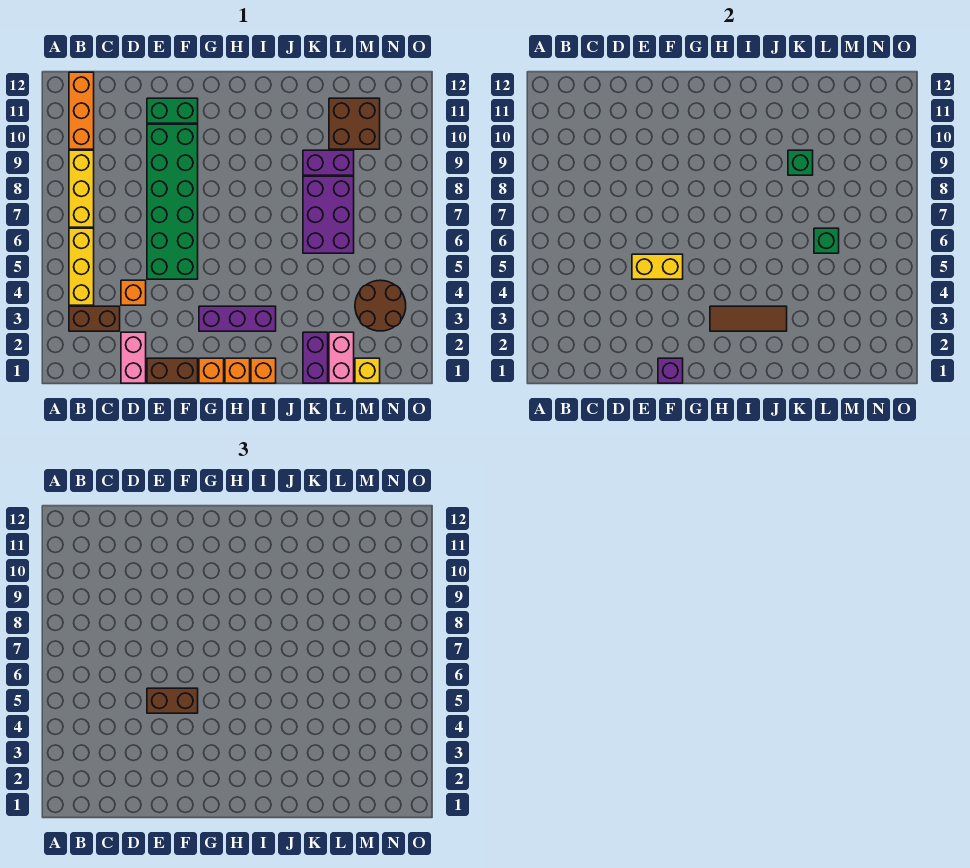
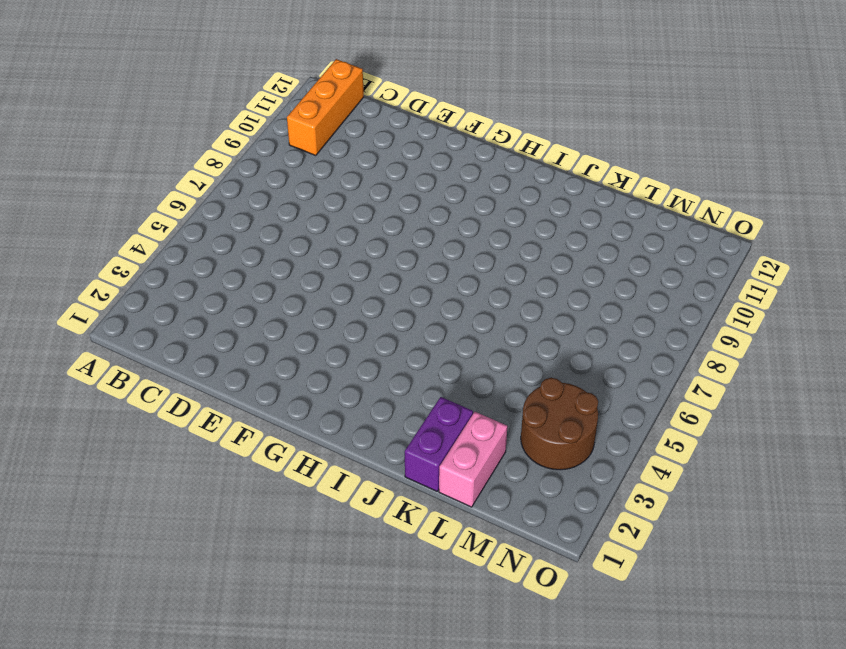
none -> brown brick B3:C3 level 1
none -> yellow brick B4:B6 level 1
none -> yellow brick B7:B9 level 1

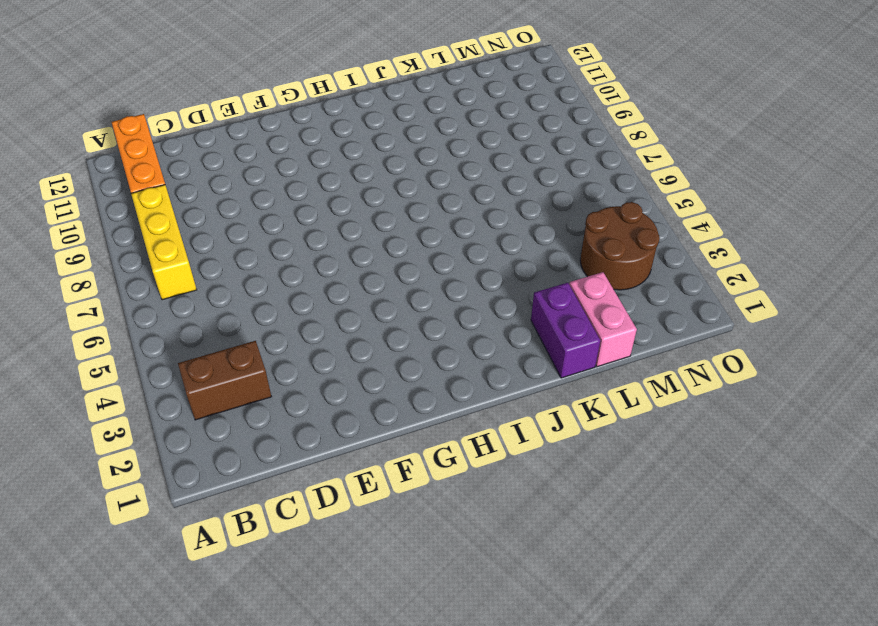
none -> yellow brick B4:B6 level 1
none -> pink brick D1:D2 level 1
none -> orange brick D4 level 1

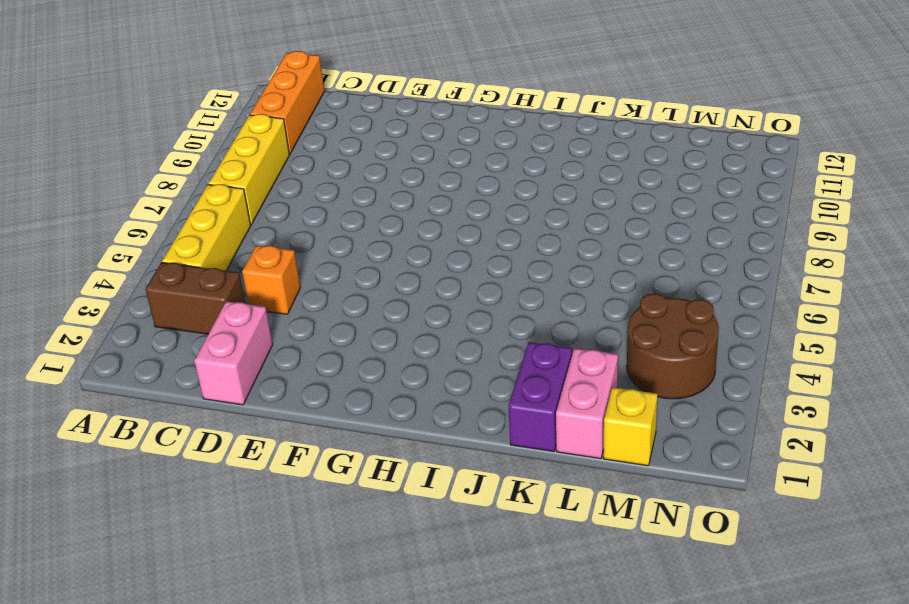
none -> brown brick E1:F1 level 1
none -> green brick E5:F10 level 1
none -> green brick E11:F11 level 1

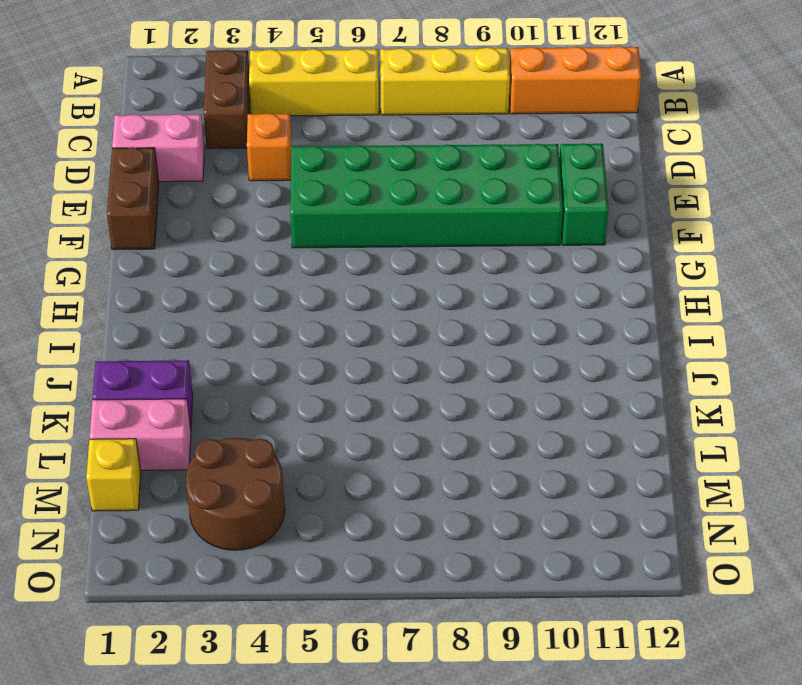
none -> orange brick G1 level 1
none -> purple brick G3:I3 level 1
none -> orange brick H1 level 1

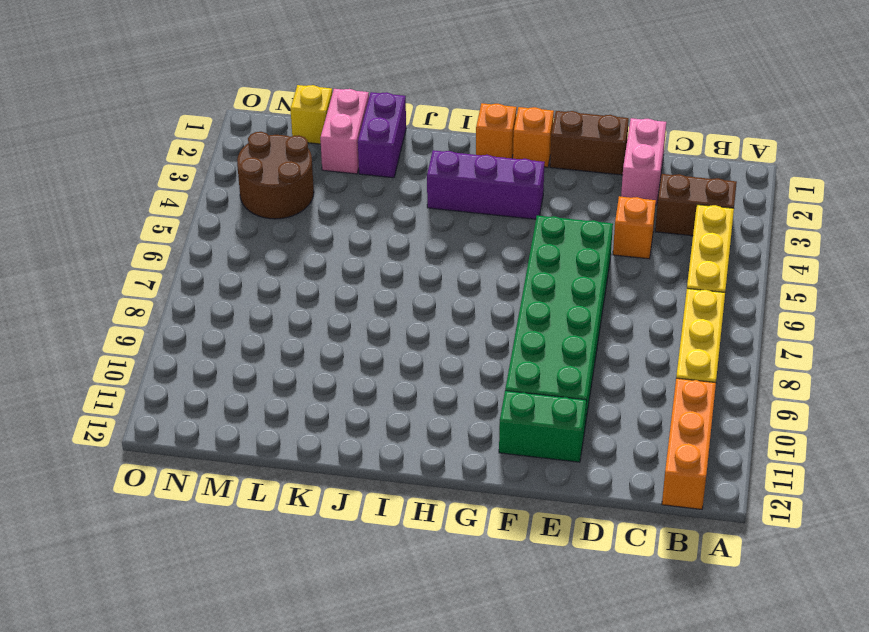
none -> orange brick I1 level 1
none -> purple brick K6:L8 level 1
none -> purple brick K9:L9 level 1

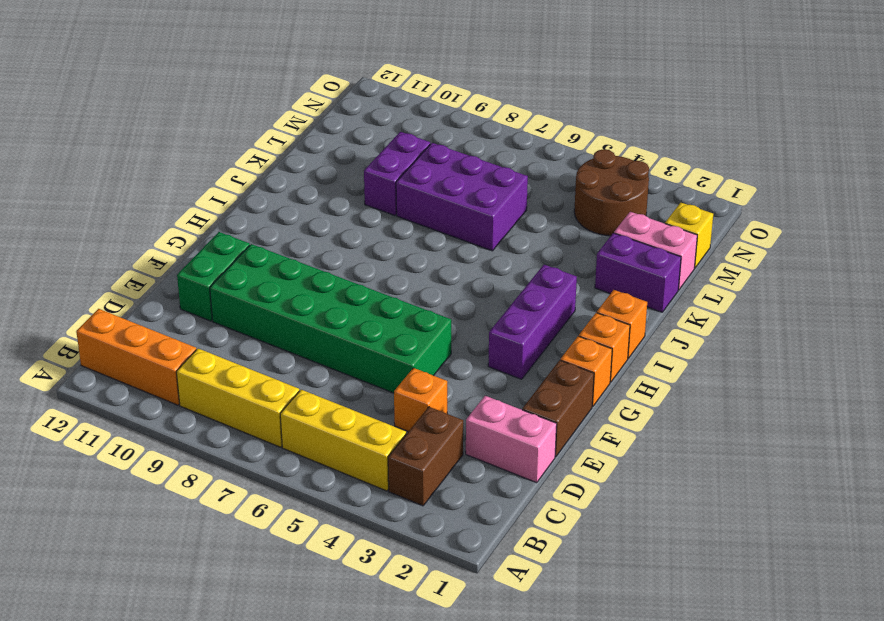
none -> brown brick L10:M11 level 1
none -> yellow brick E5:F5 level 2
none -> purple brick F1 level 2

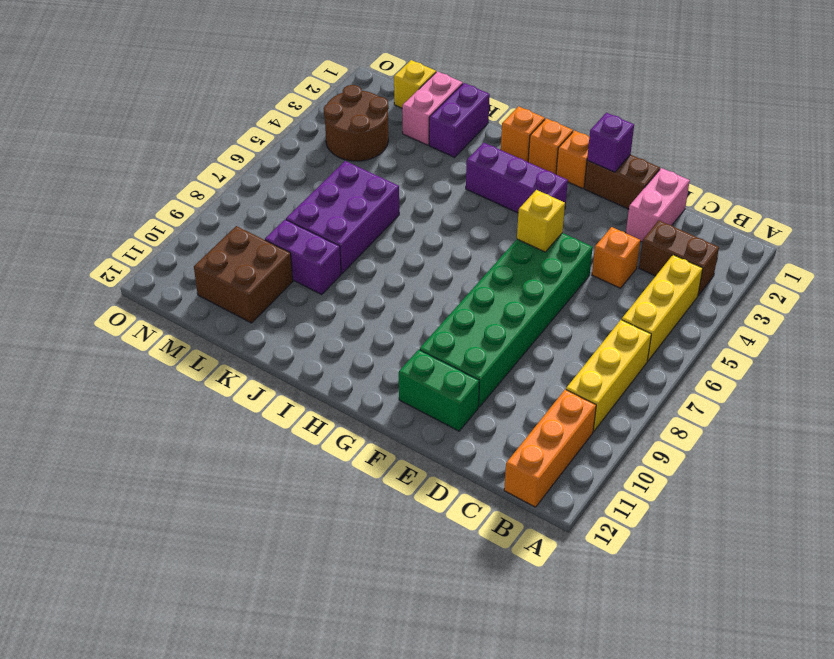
yellow brick F5 level 2 -> yellow brick E5:F5 level 2
none -> brown tile H3:J3 level 2
none -> green brick K9 level 2
none -> green brick L6 level 2

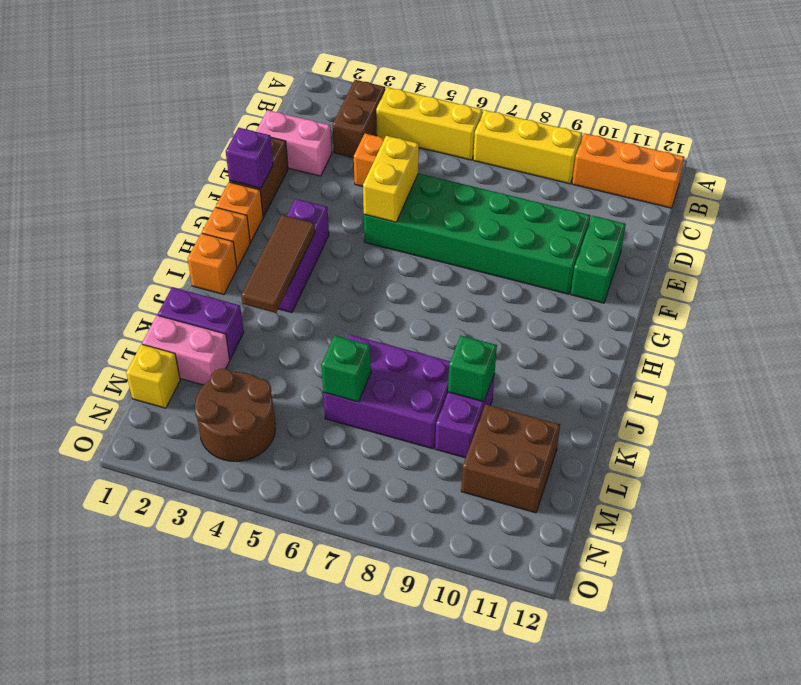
none -> brown brick E5:F5 level 3

